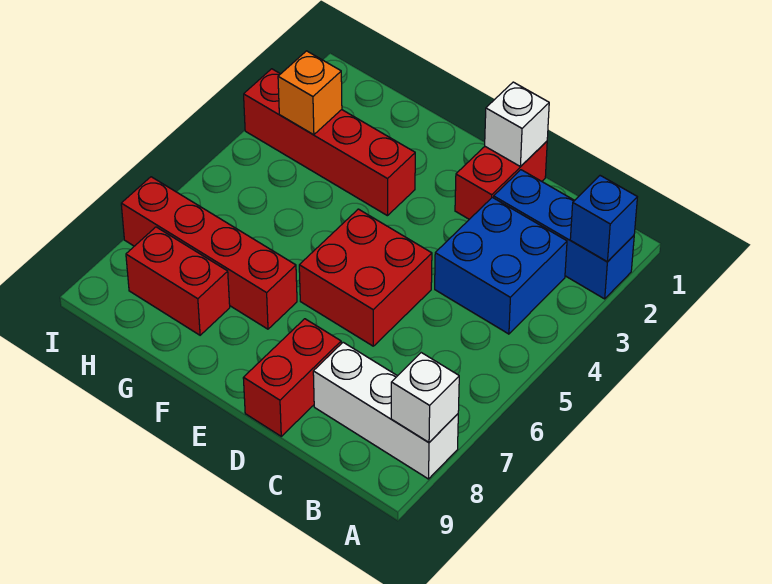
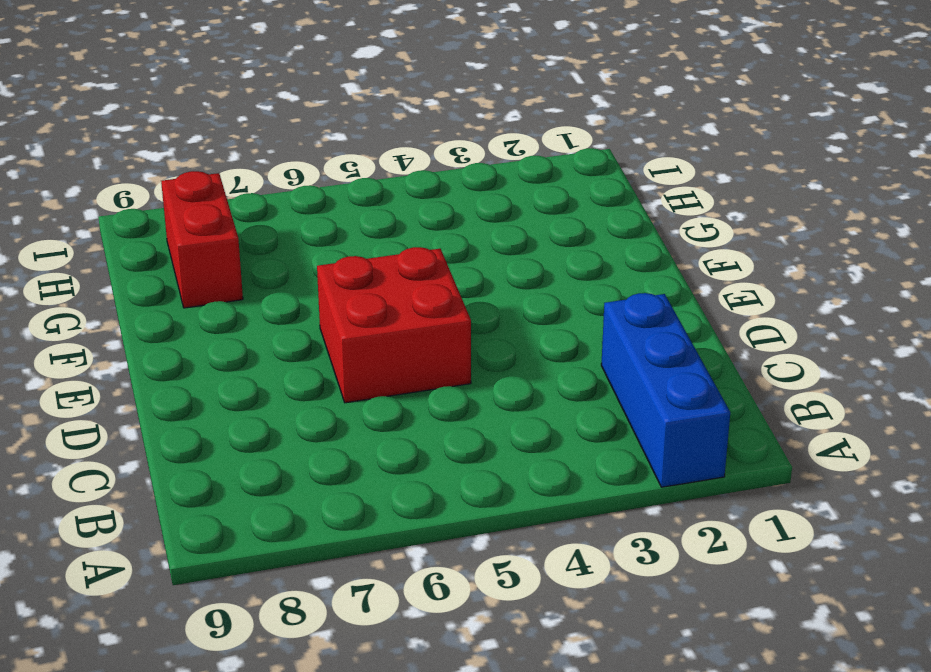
none -> white brick A8:C8 level 1
none -> blue brick B3:C4 level 1
none -> red brick D1:D2 level 1

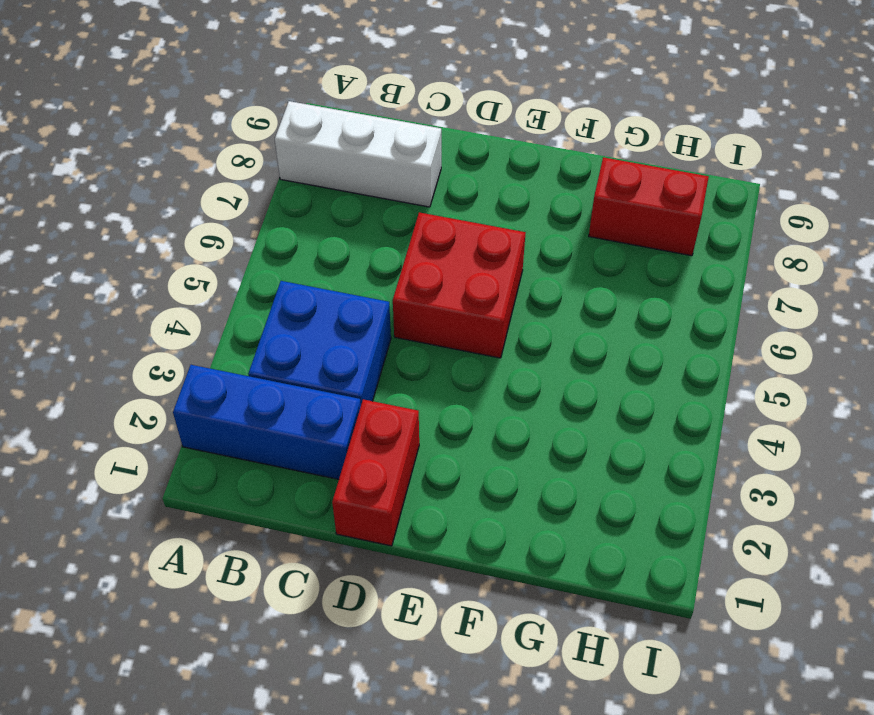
none -> red brick D8:D9 level 1
none -> red brick F3:I3 level 1
none -> red brick F7:I7 level 1

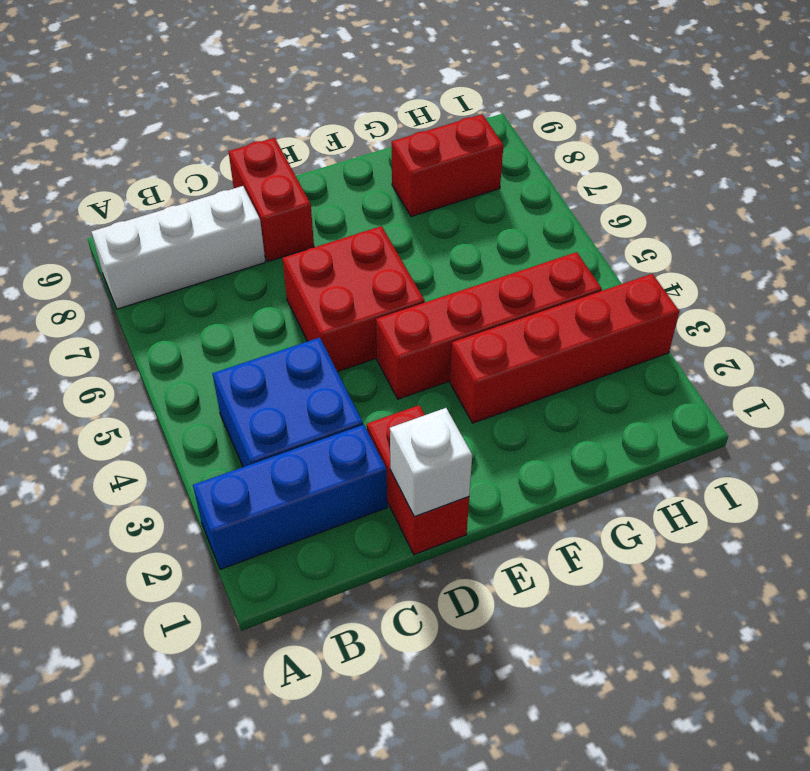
red brick E4:H4 level 1 -> red brick F7:I7 level 1
none -> blue brick A2 level 2
none -> white brick A8 level 2
none -> orange brick H3 level 2

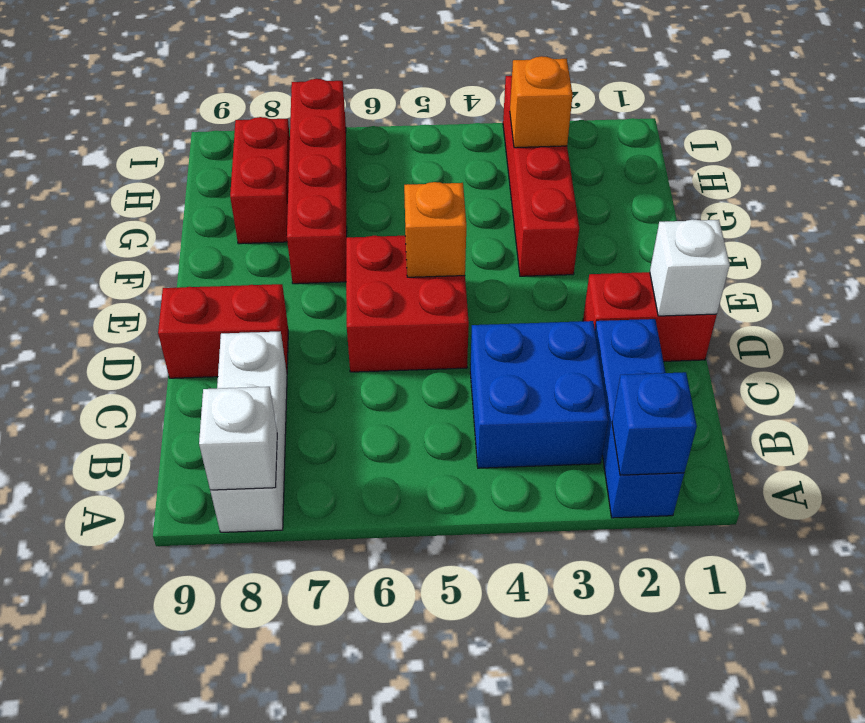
orange brick E5 level 2 -> none

